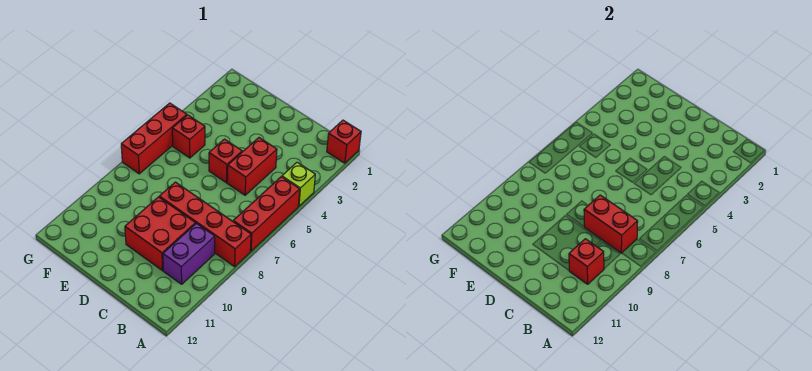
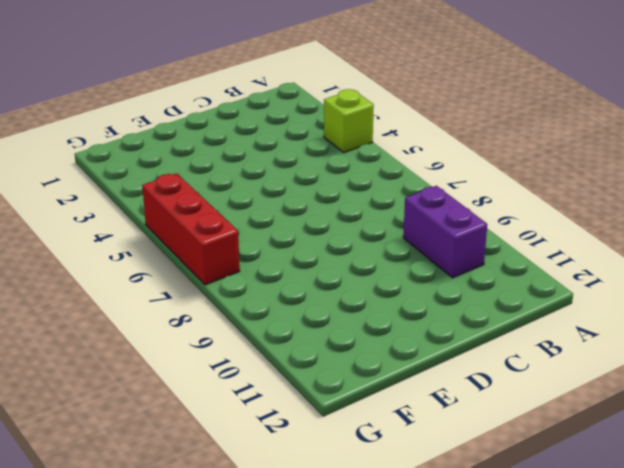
none -> red brick A1 level 1
none -> red brick A5:A7 level 1
none -> red brick A8:D8 level 1

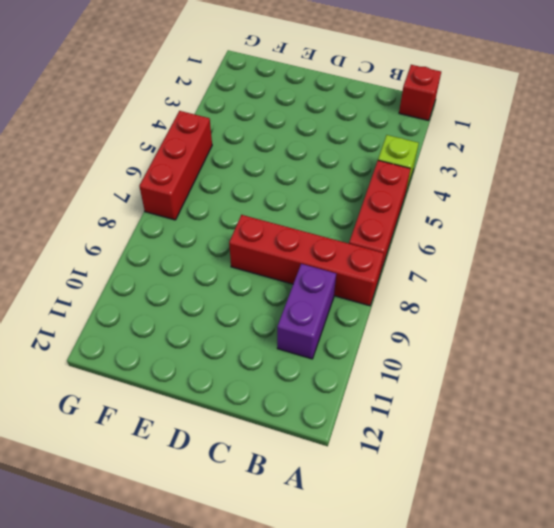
none -> red brick C4:C5 level 1
none -> red brick C9:D10 level 1
none -> red brick D5 level 1

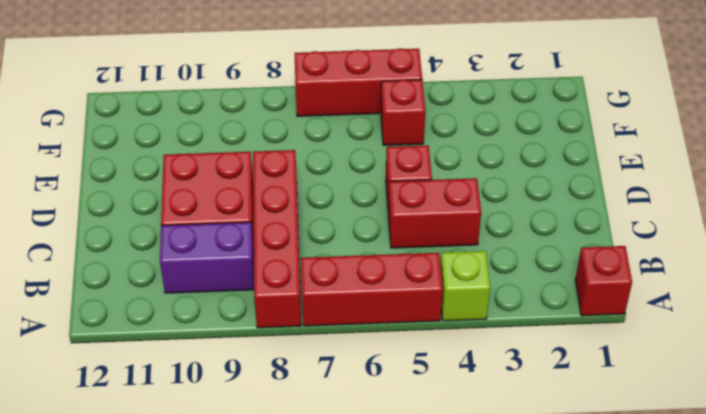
none -> red brick B8:C8 level 2
none -> red brick B10 level 2

